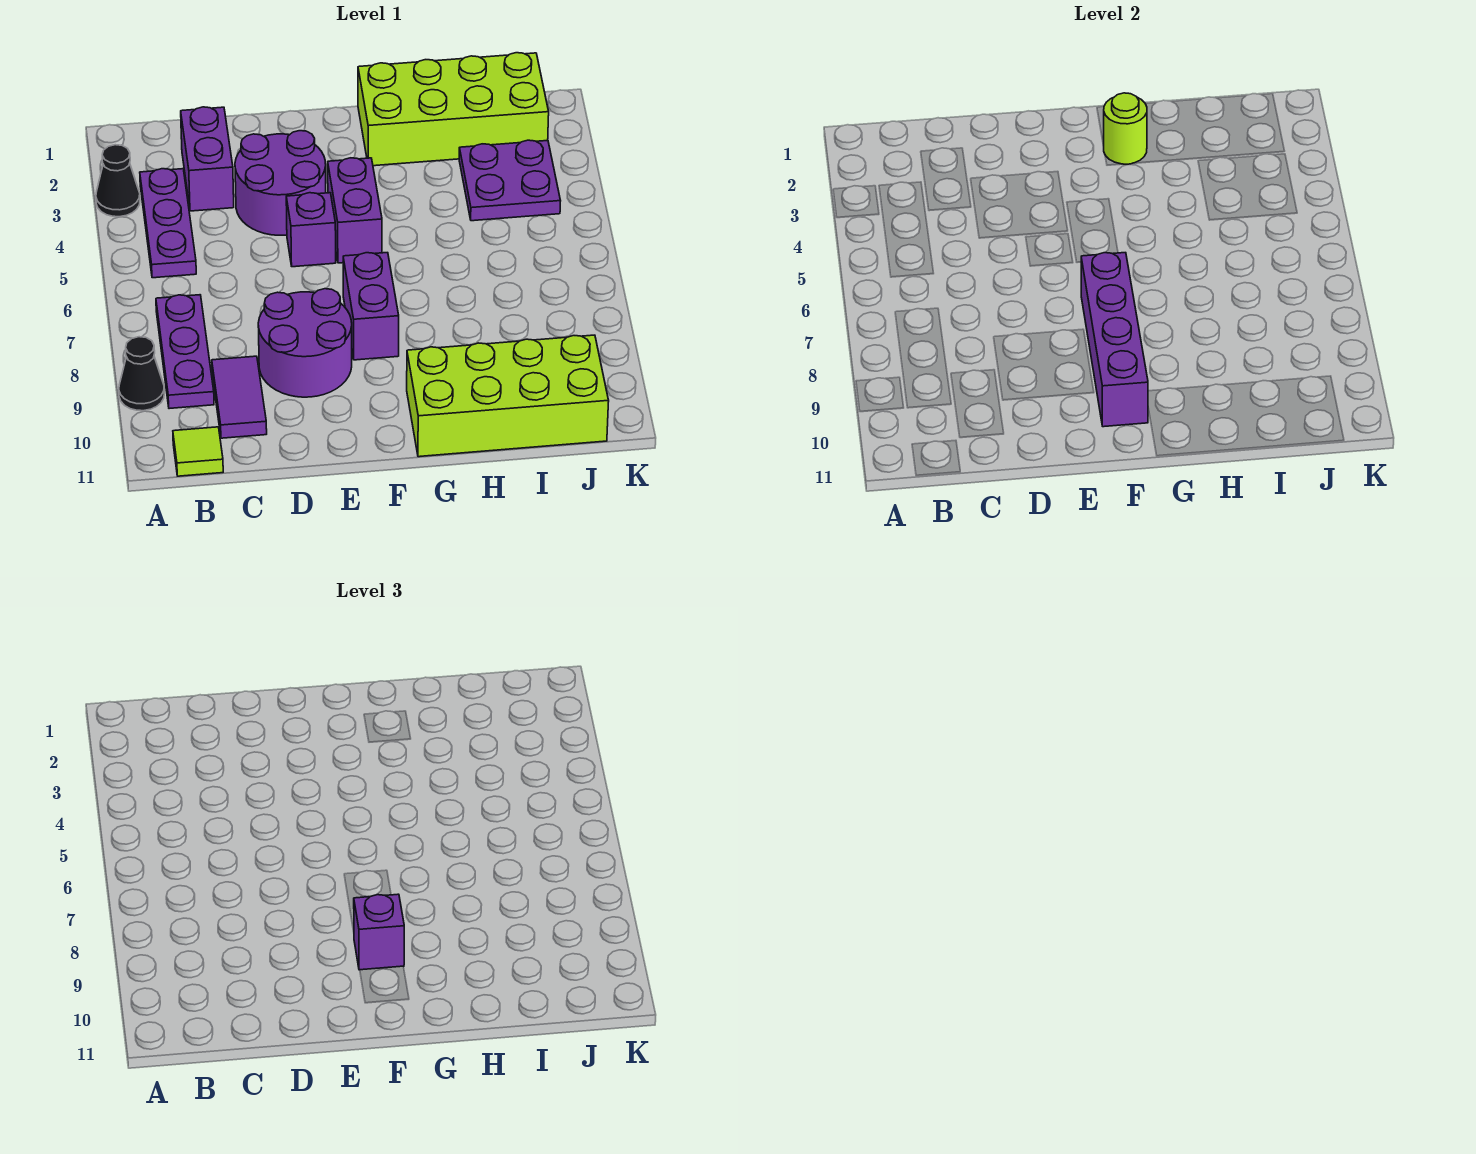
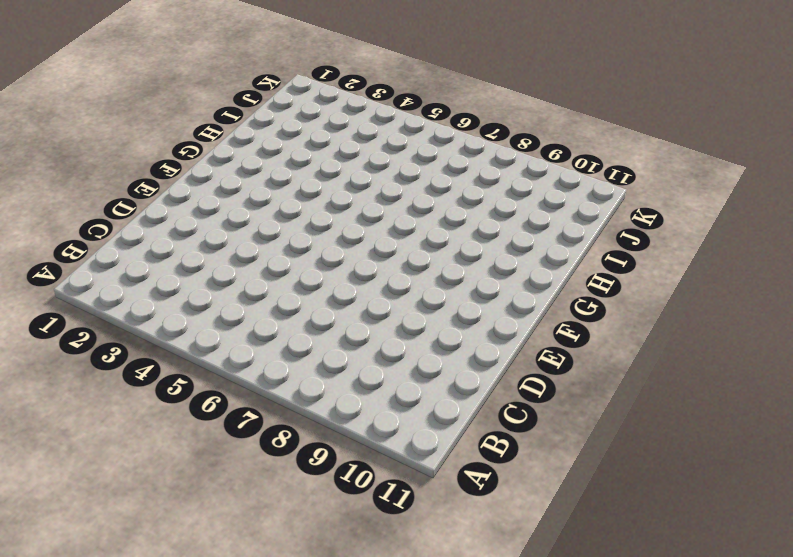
none -> black cone A3 level 1
none -> black cone A9 level 1
none -> purple plate B3:B5 level 1

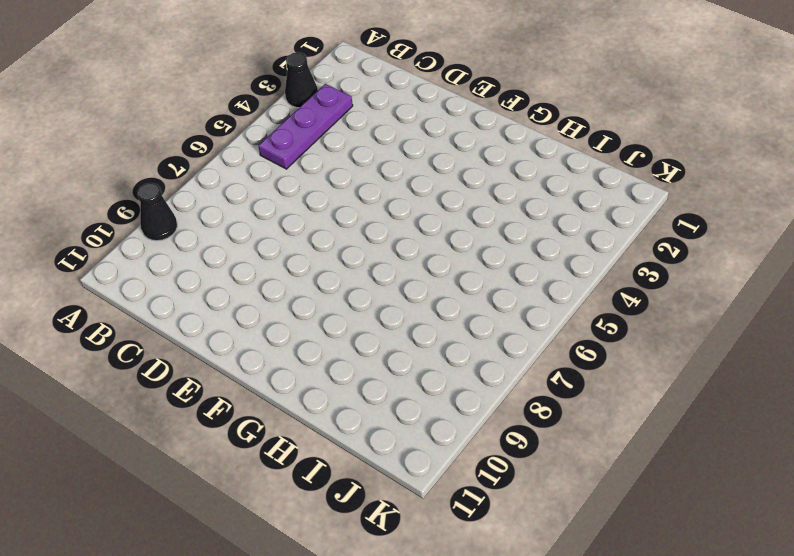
none -> purple plate B7:B9 level 1
none -> lime tile B11 level 1
none -> purple brick C2:C3 level 1

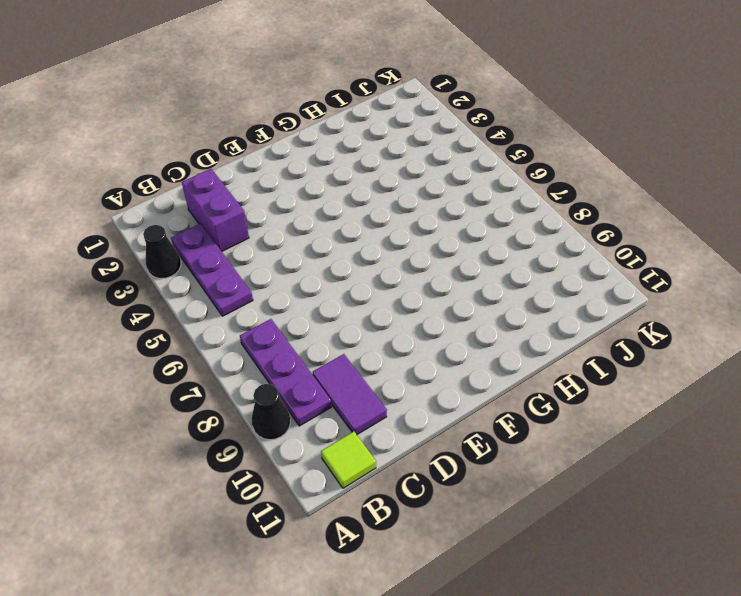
none -> purple round brick D3:E4 level 1
none -> purple round brick D8:E9 level 1
none -> purple brick E5 level 1

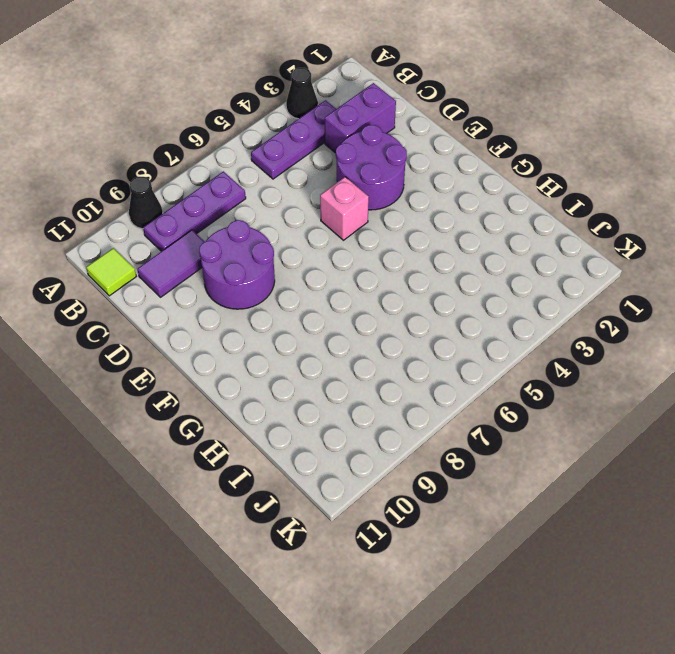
pink brick E5 level 1 -> purple brick E5 level 1
none -> purple brick F4:F5 level 1
none -> purple brick F7:F8 level 1
none -> lime brick G1:J2 level 1

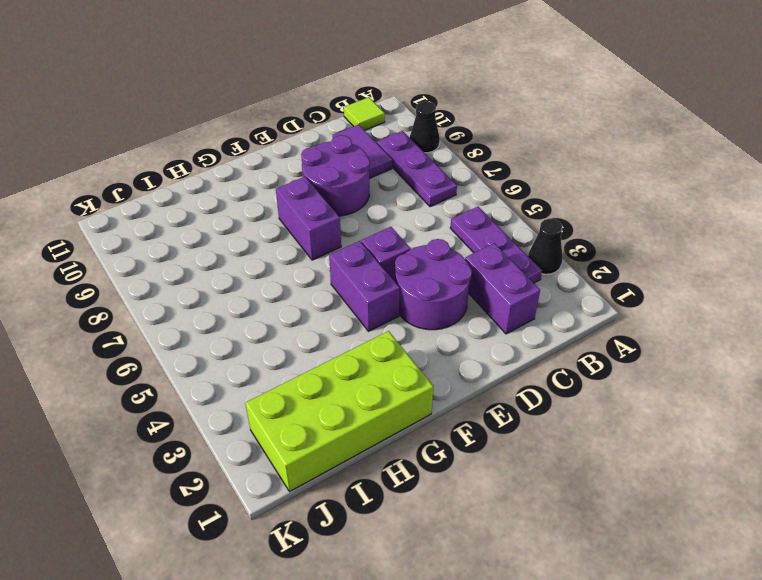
none -> lime brick G10:J11 level 1
none -> purple plate I3:J4 level 1
none -> purple brick F7:F10 level 2

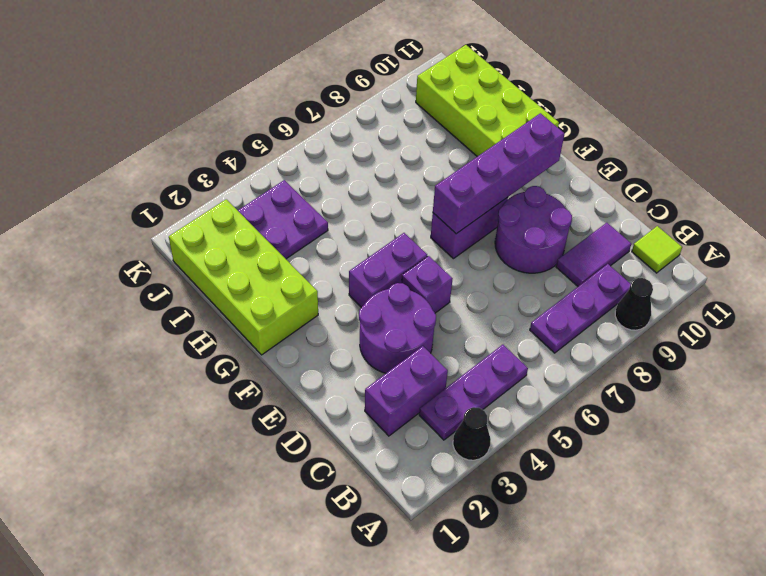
none -> lime round brick G2 level 2
none -> purple brick F9 level 3

